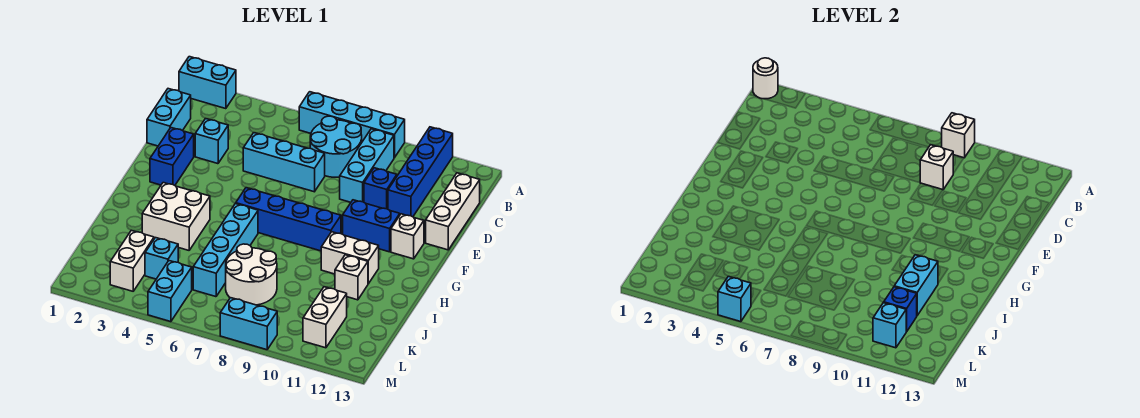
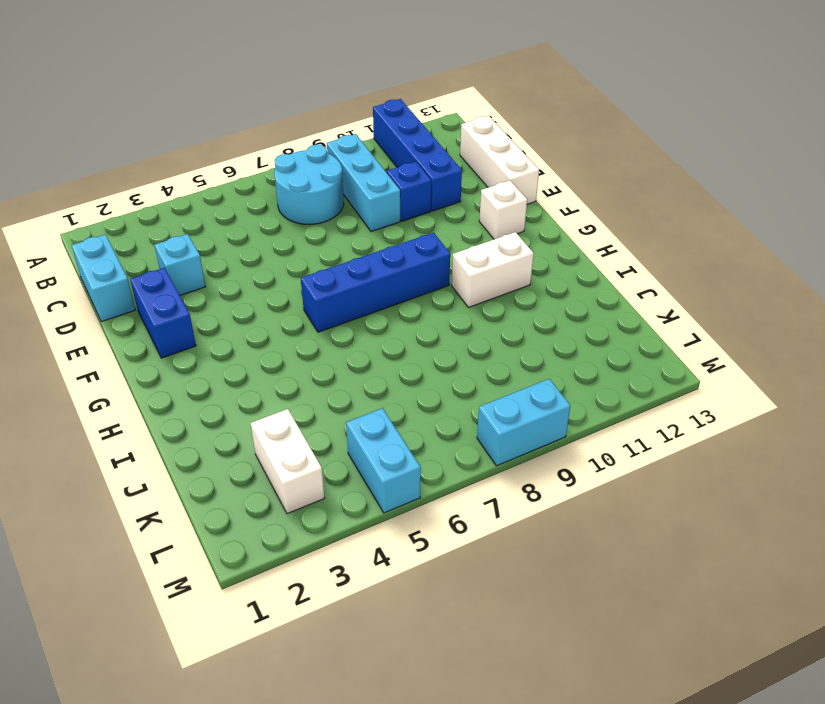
none -> cyan brick A1:A2 level 1
none -> cyan brick A6:A9 level 1
none -> cyan brick D5:D7 level 1
none -> blue brick F10:F11 level 1

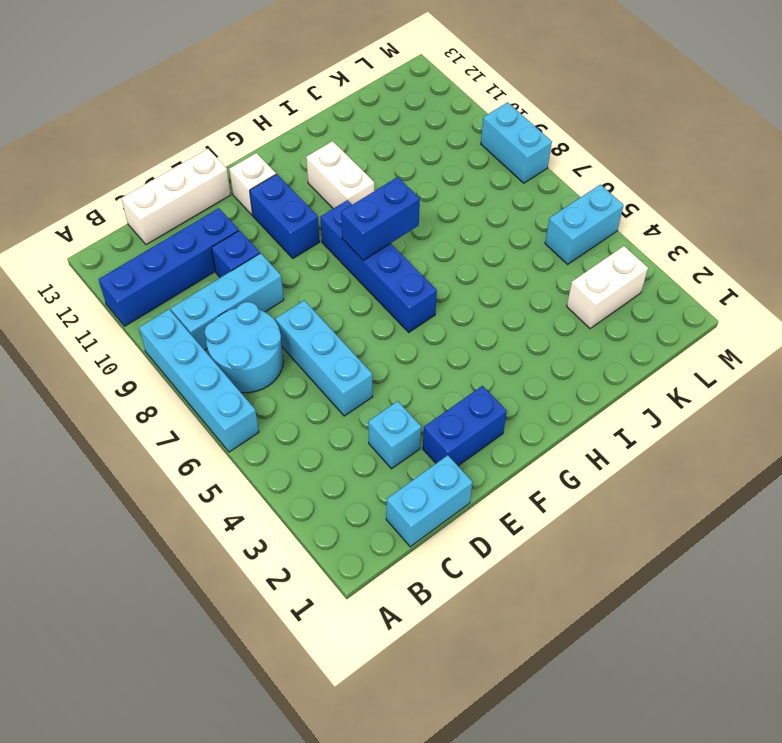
blue brick G8:H8 level 2 -> none
none -> cyan brick A1:A2 level 1
none -> white brick H3:I4 level 1
none -> cyan brick H6:K6 level 1
none -> white brick I11 level 1

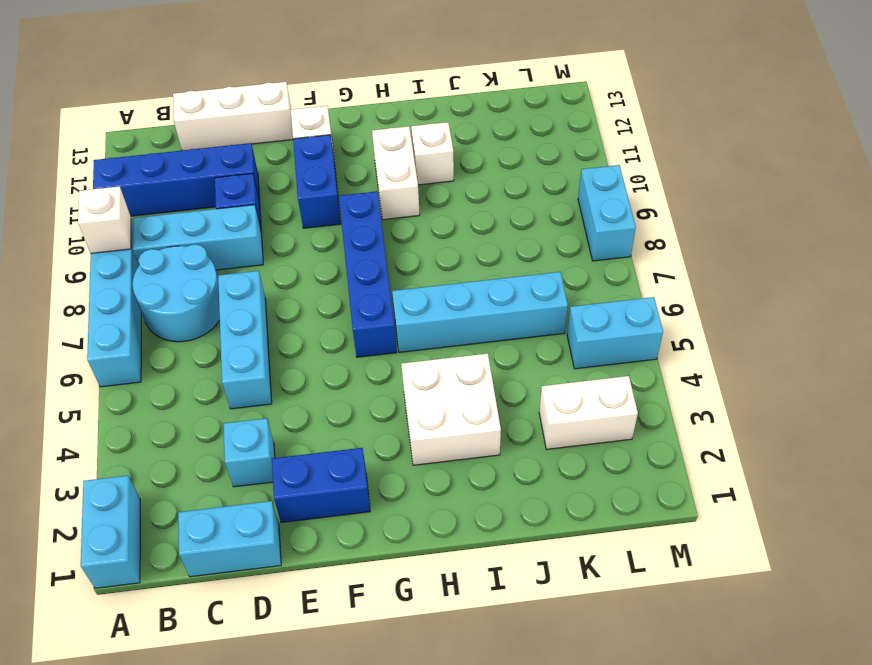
none -> white round brick J7:K8 level 1
none -> cyan brick K4 level 1
none -> white brick K11:L11 level 1
none -> white round brick A1 level 2

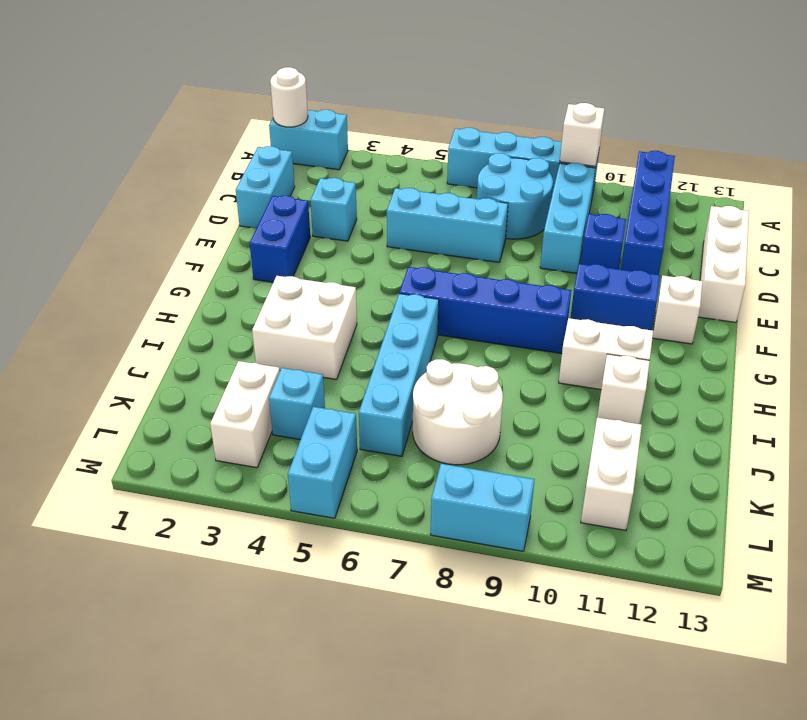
none -> white brick C9 level 2
none -> cyan brick I11:J11 level 2
none -> blue brick K11 level 2
none -> cyan brick L11 level 2

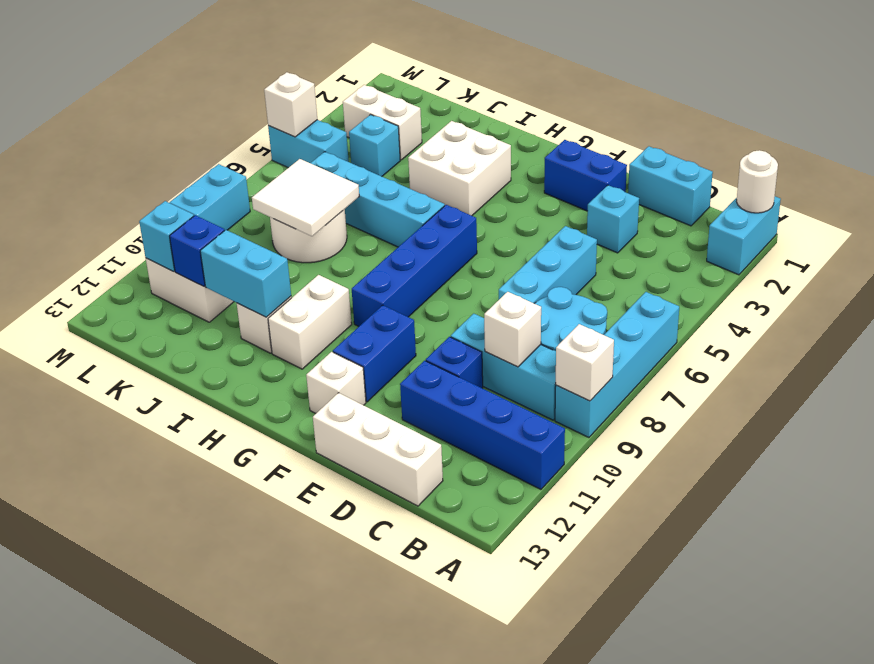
white tile J7:K8 level 2 -> none
white brick M5 level 2 -> cyan brick M5 level 2

